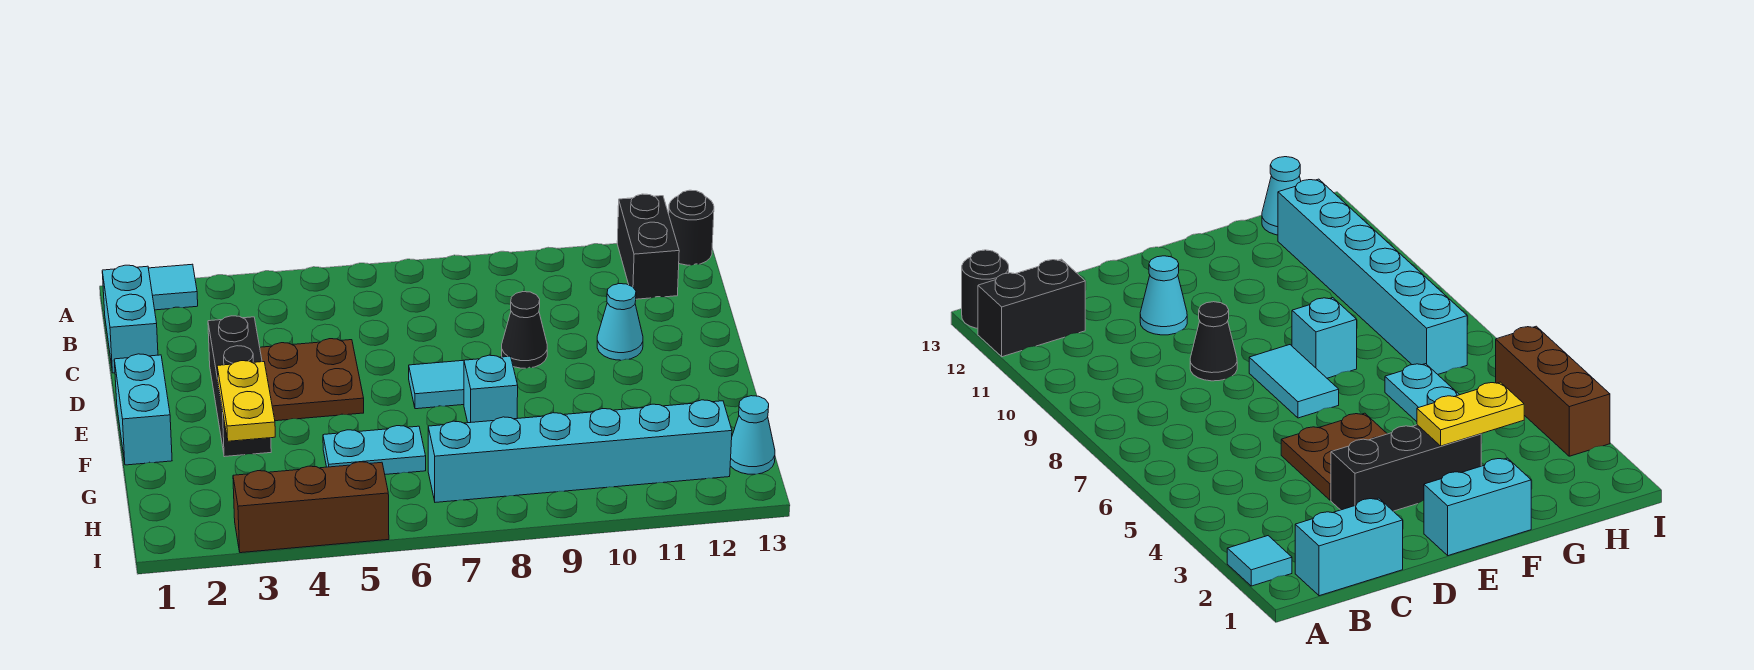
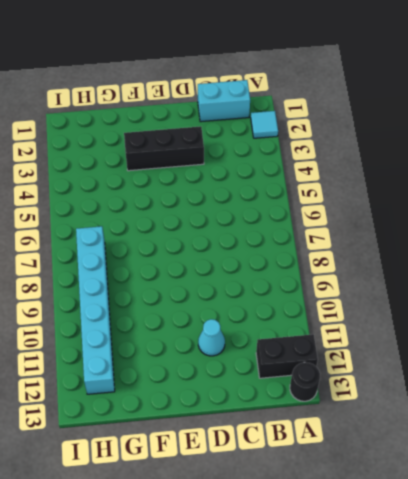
none -> brown plate D4:E5 level 1
none -> black cone D9 level 1
none -> cyan brick E1:F1 level 1

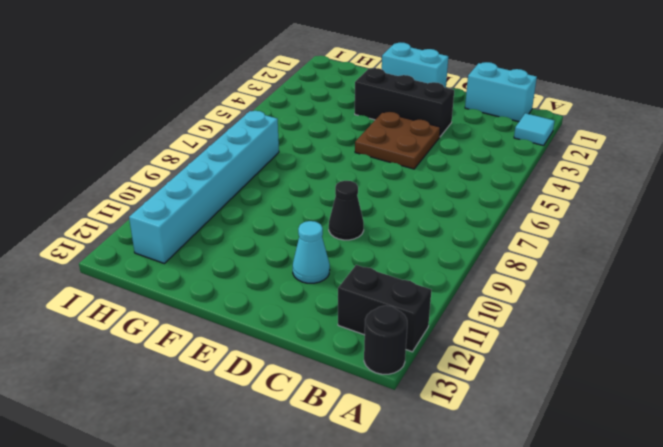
none -> cyan tile E7:E8 level 1
none -> cyan brick F8 level 1
none -> cyan plate G5:G6 level 1

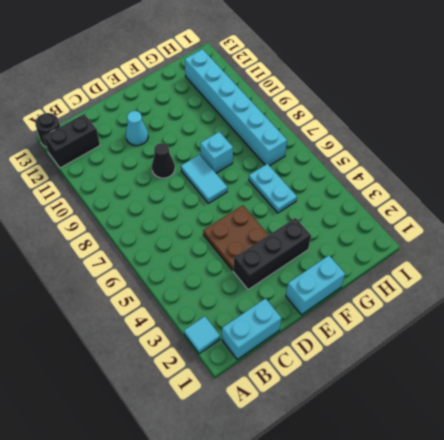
none -> cyan cone H13 level 1
none -> brown brick I3:I5 level 1
none -> yellow plate F3:G3 level 2

